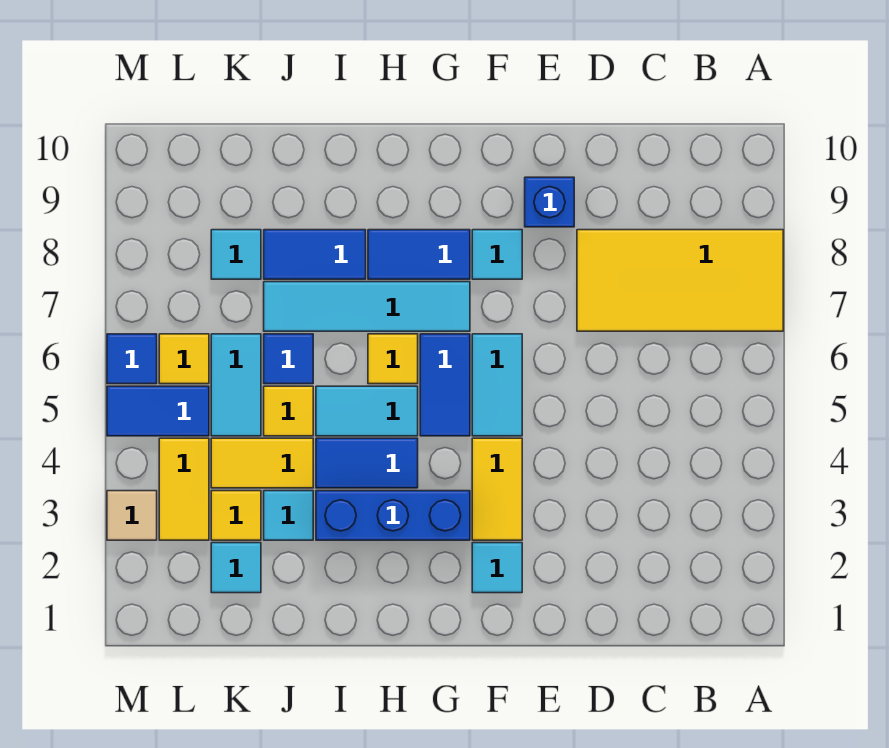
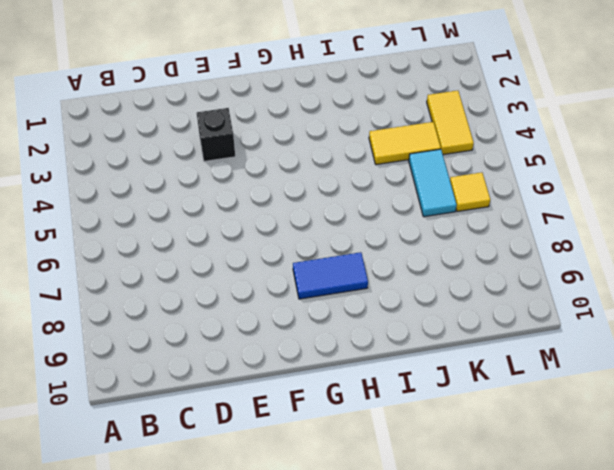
black brick E3 level 1 -> none
none -> yellow tile A7:D8 level 1
none -> blue brick E9 level 1
none -> cyan tile F2 level 1

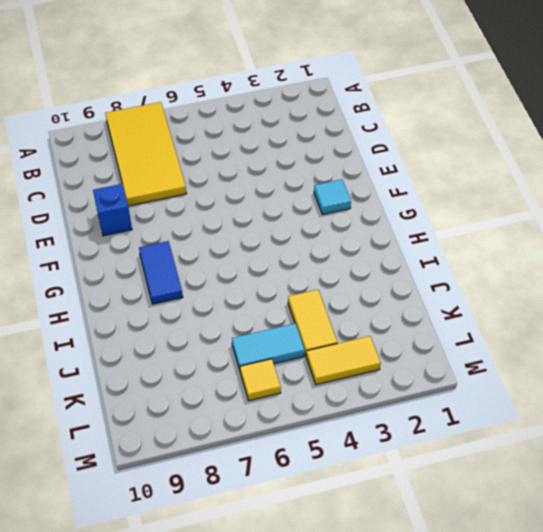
none -> yellow tile F3:F4 level 1
none -> cyan tile F5:F6 level 1
none -> cyan tile F8 level 1

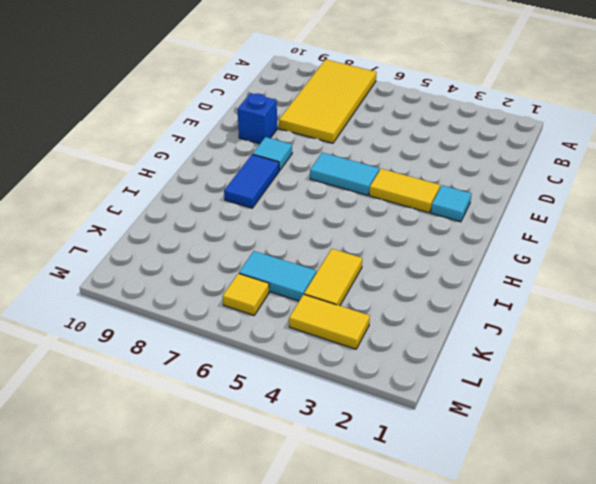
none -> blue brick G3:I3 level 1
none -> blue tile G5:G6 level 1
none -> cyan tile G7:J7 level 1

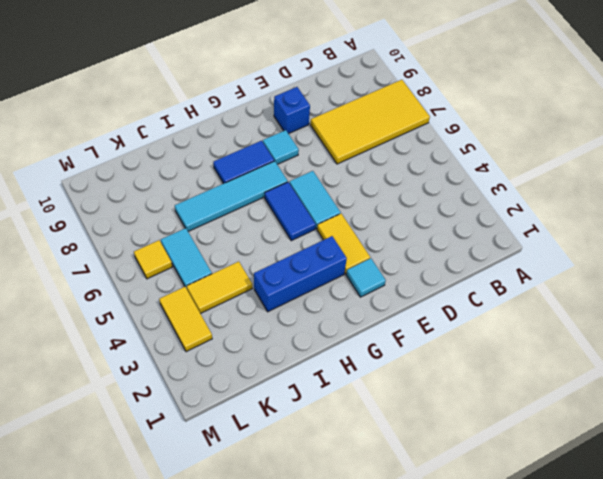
none -> blue tile H4:I4 level 1
none -> cyan tile H5:I5 level 1
none -> yellow tile H6 level 1

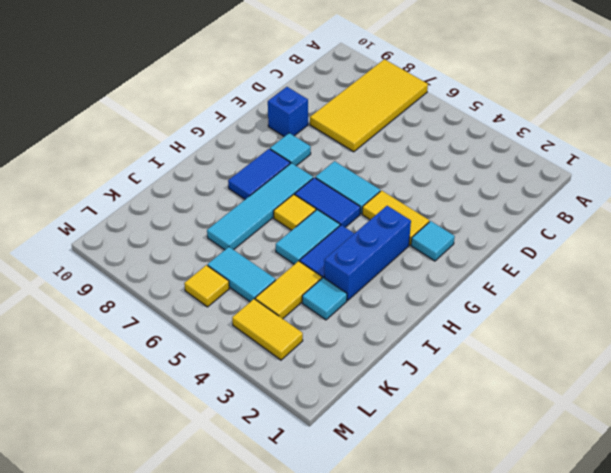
none -> blue tile I8:J8 level 1
none -> yellow tile J5 level 1
none -> blue tile J6 level 1

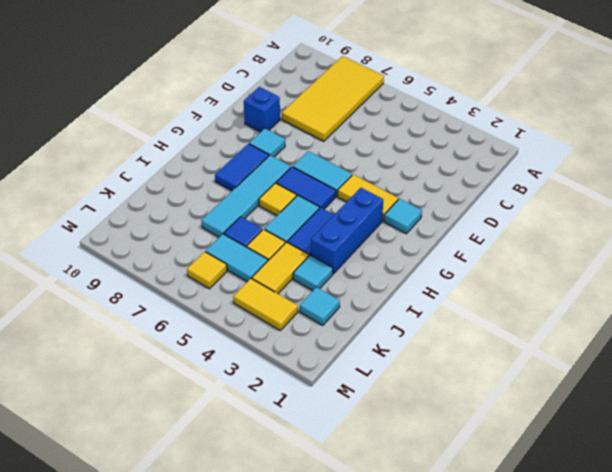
none -> blue tile I8:J8 level 1
none -> yellow tile K3 level 1
none -> cyan tile K8 level 1

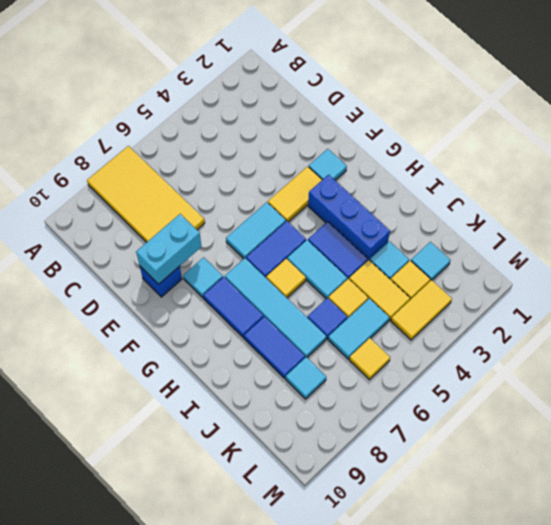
cyan brick E8:E9 level 2 -> none
none -> blue tile L5:M5 level 1
none -> tan tile M3 level 1
none -> blue tile M6 level 1

